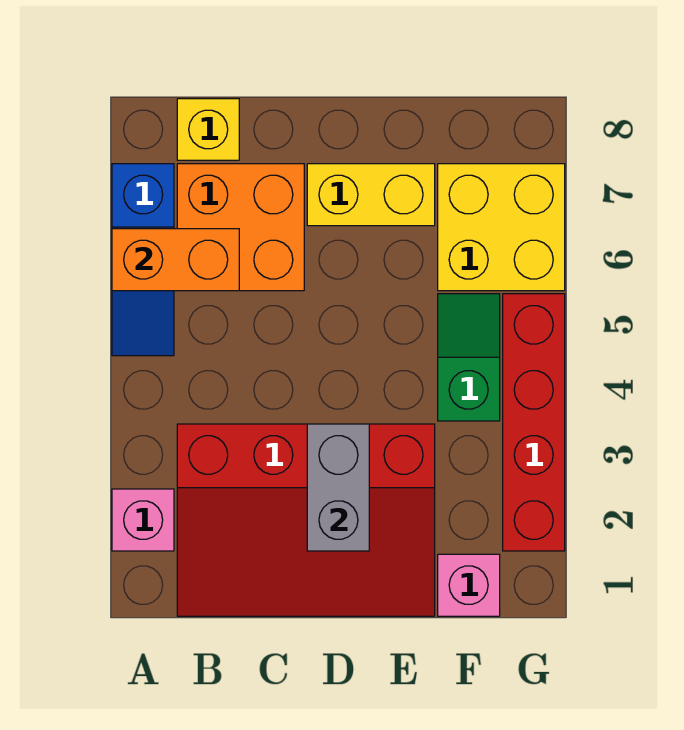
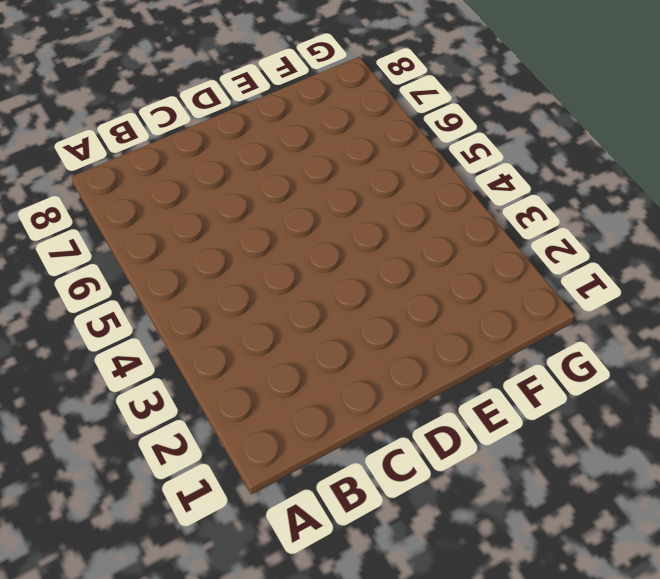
none -> pink brick A2 level 1
none -> blue slope A5:A7 level 1 top 7
none -> red slope B1:E3 level 1 top 3

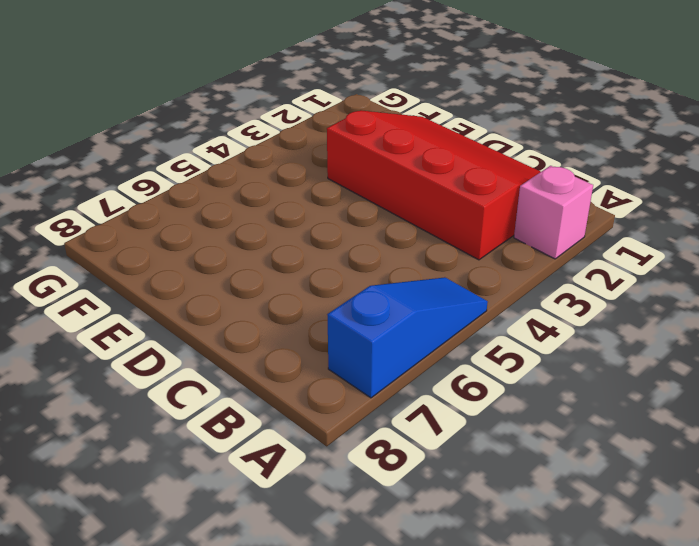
none -> orange brick B6:C7 level 1
none -> yellow brick B8 level 1
none -> yellow brick D7:E7 level 1

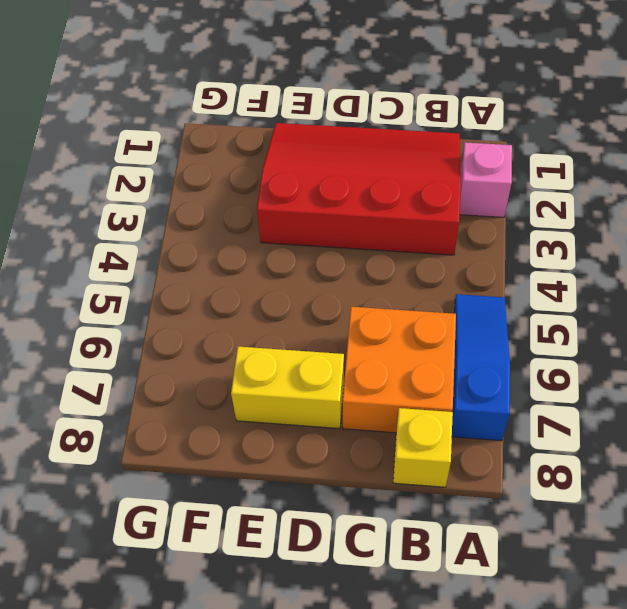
none -> pink brick F1 level 1
none -> green slope F4:F5 level 1 top 4
none -> yellow brick F6:G7 level 1

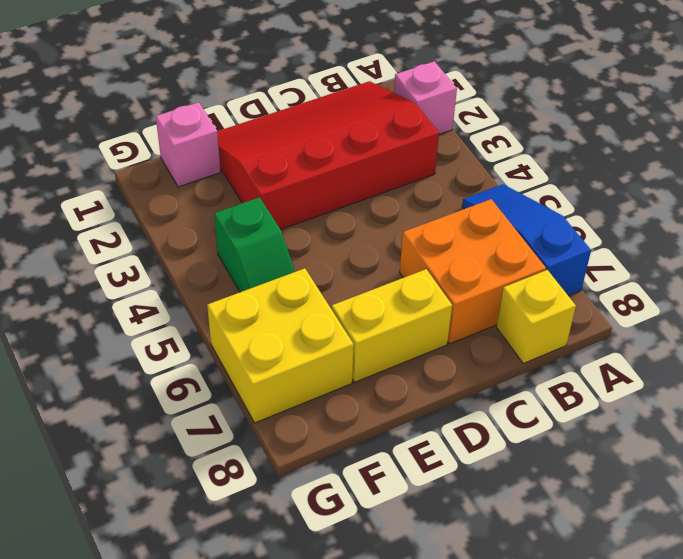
none -> red brick G2:G5 level 1
none -> orange brick A6:B6 level 2
none -> grey brick D2:D3 level 2

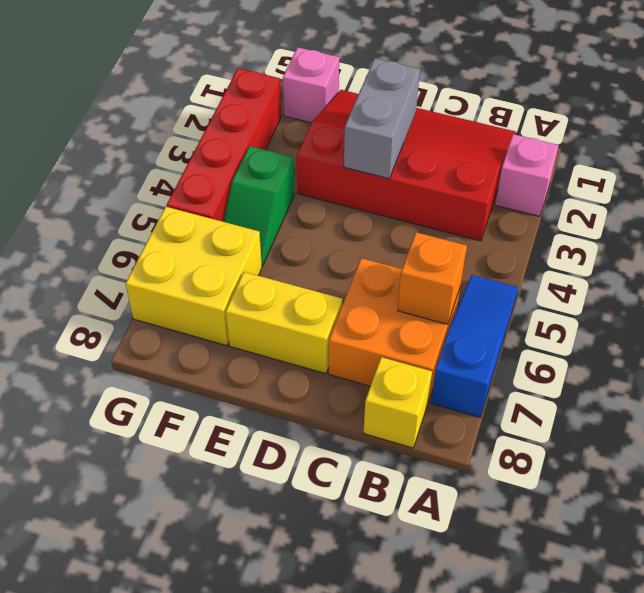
orange brick B6 level 2 -> orange brick A6:B6 level 2

